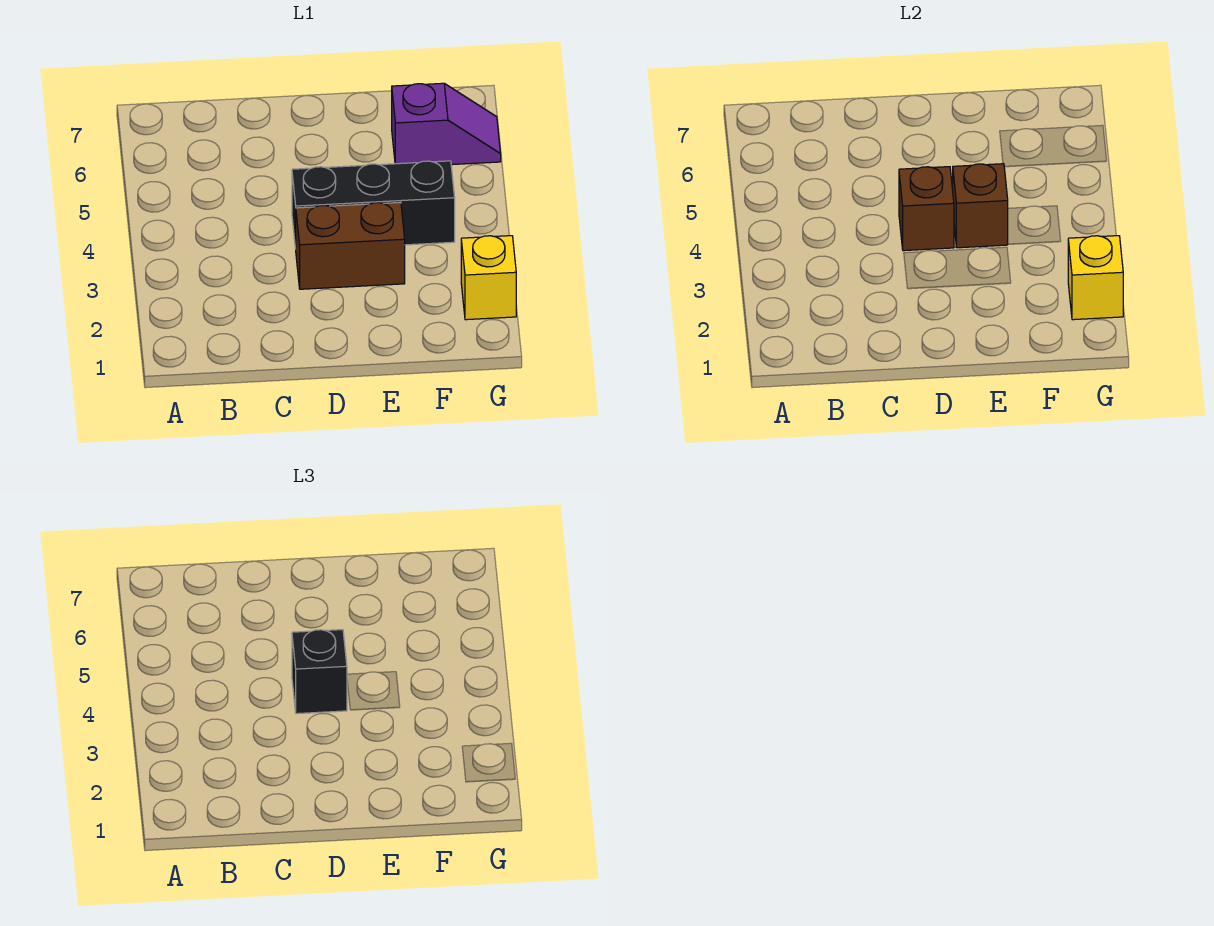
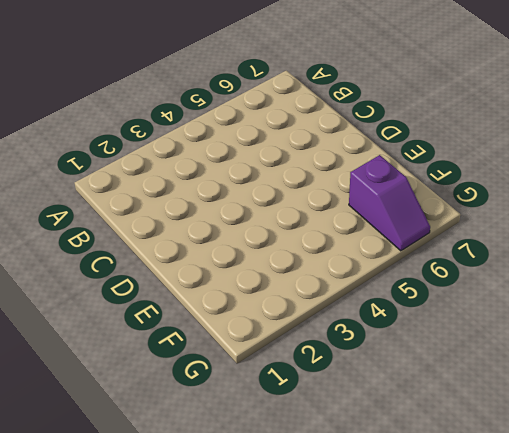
none -> brown brick D3:E3 level 1
none -> black brick D4:F4 level 1

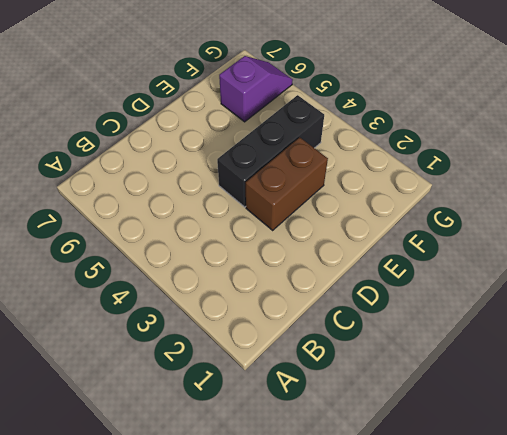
none -> yellow brick G2 level 1
none -> brown brick D4 level 2

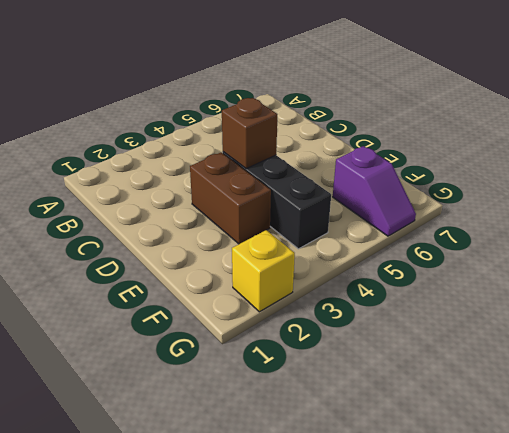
none -> brown brick E4 level 2
none -> yellow brick G2 level 2

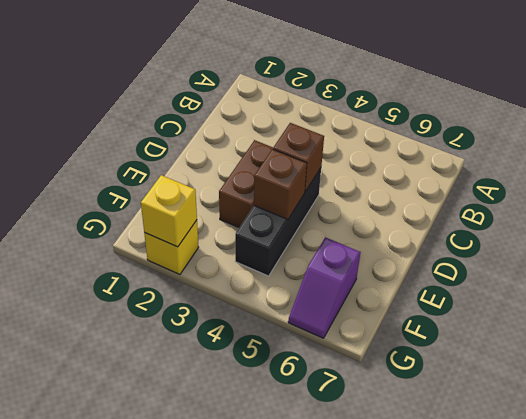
none -> black brick D4 level 3

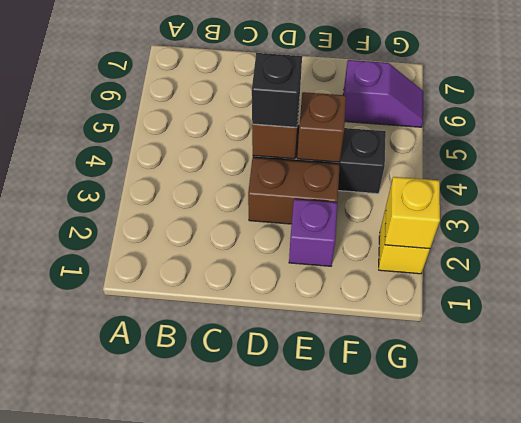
purple brick E2 level 1 -> none

